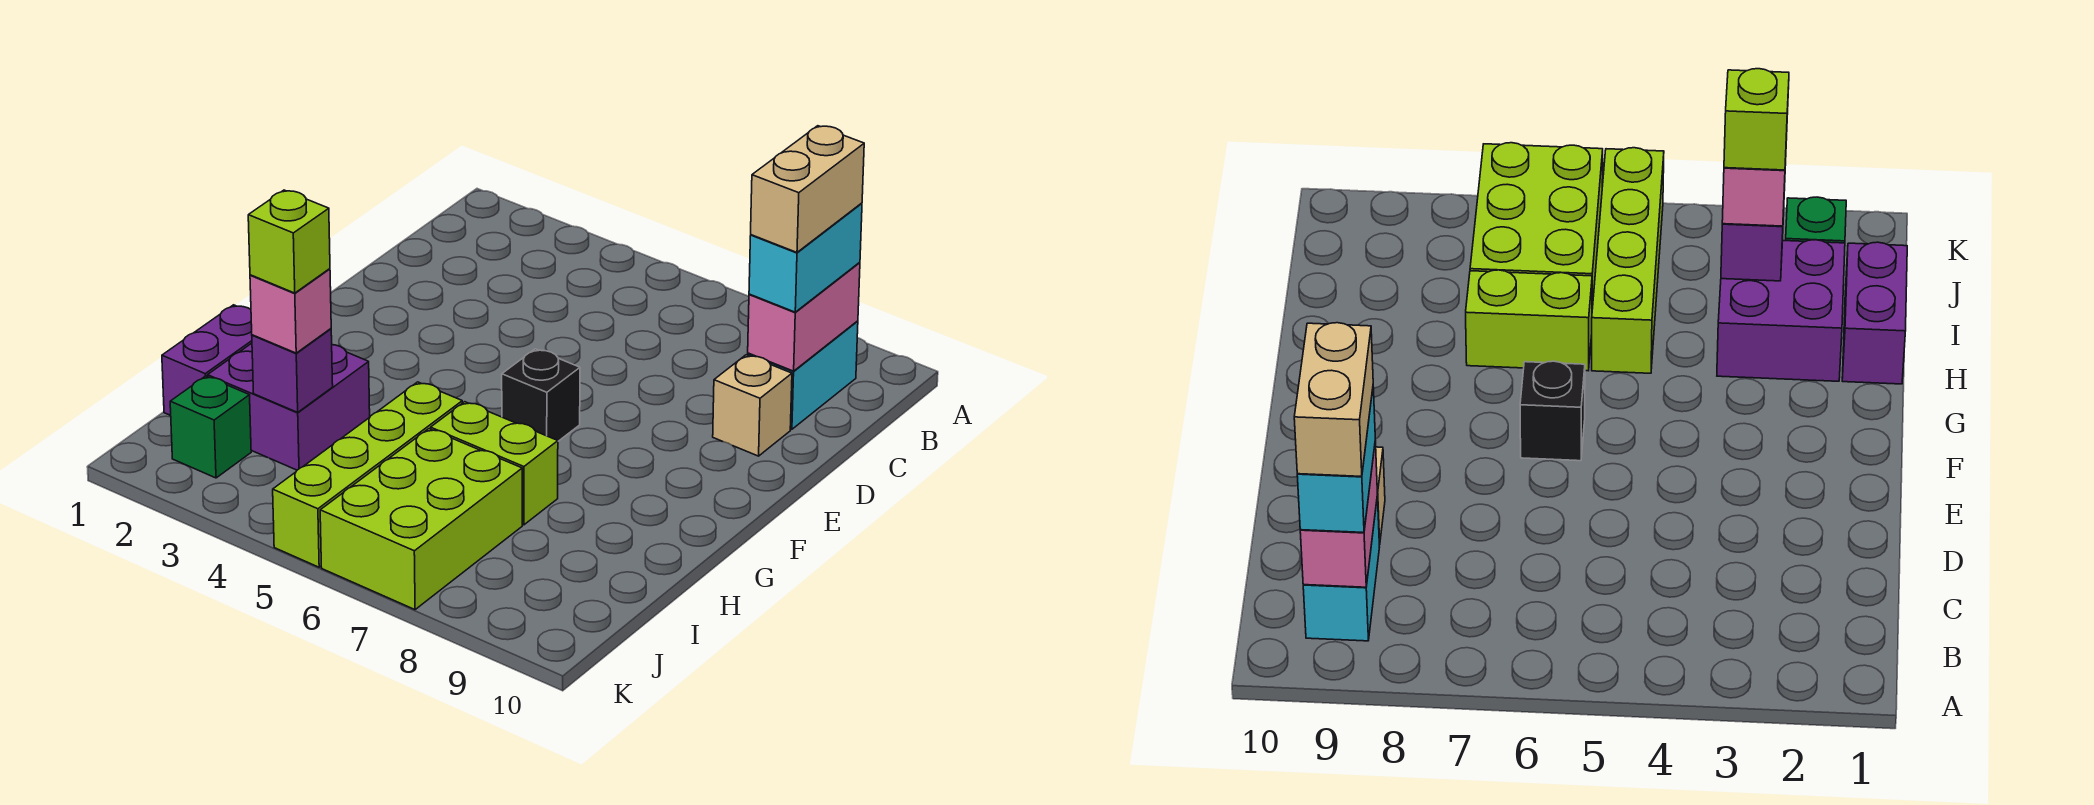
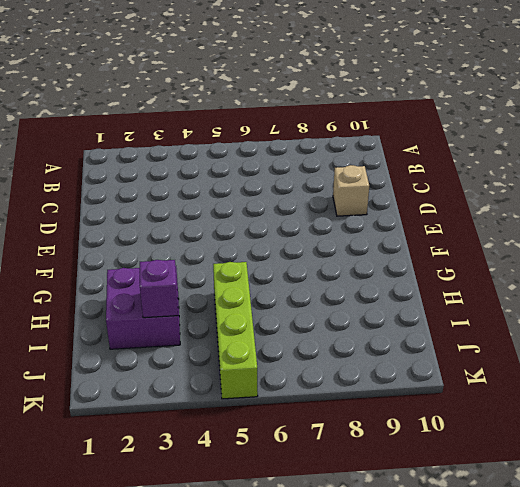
none -> cyan brick B9:C9 level 1
none -> black brick F6 level 1
none -> purple brick H1:I1 level 1

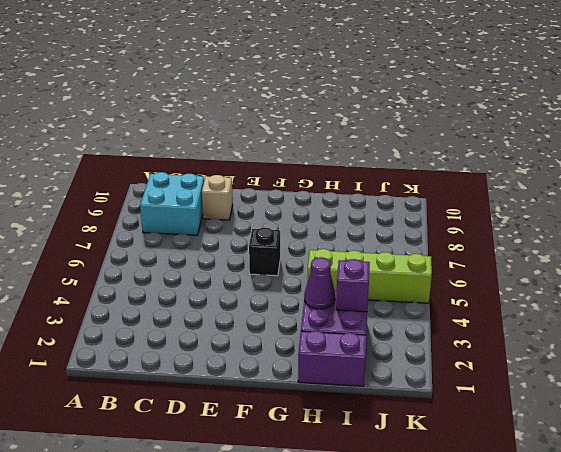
cyan brick B8:C9 level 1 -> cyan brick B9:C9 level 1
purple cone H3 level 2 -> none
none -> lime brick H6:H7 level 1
none -> lime brick I6:K7 level 1
none -> green brick J2 level 1

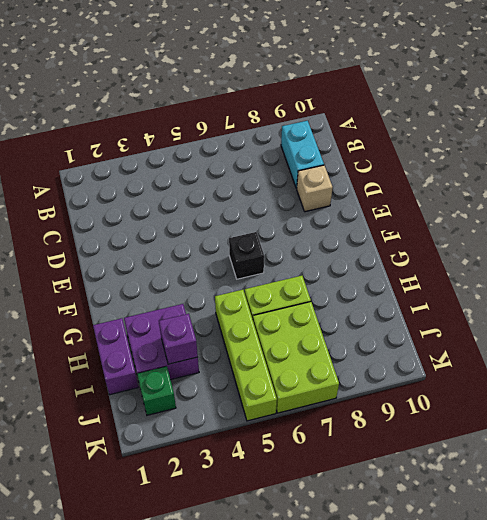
none -> pink brick B9:C9 level 2
none -> cyan brick B9:C9 level 3
none -> pink brick I3 level 3

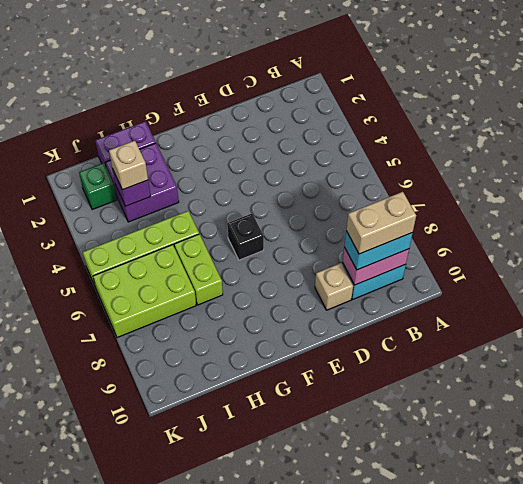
tan brick I3 level 3 -> pink brick I3 level 3
none -> lime brick I3 level 4

